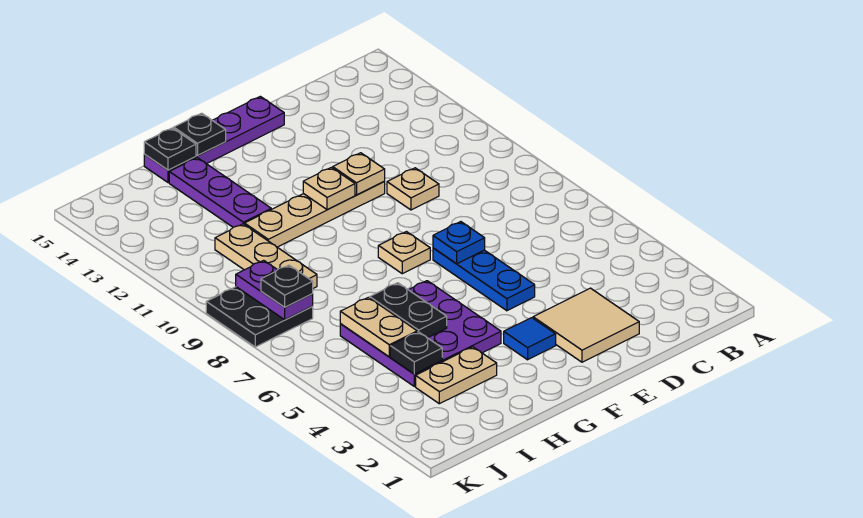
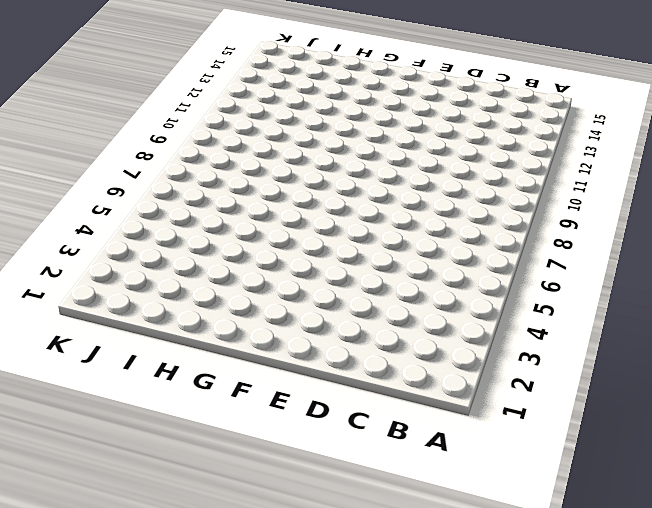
none -> tan tile D2:E3 level 1
none -> tan plate D10 level 1
none -> blue plate E5:E7 level 1

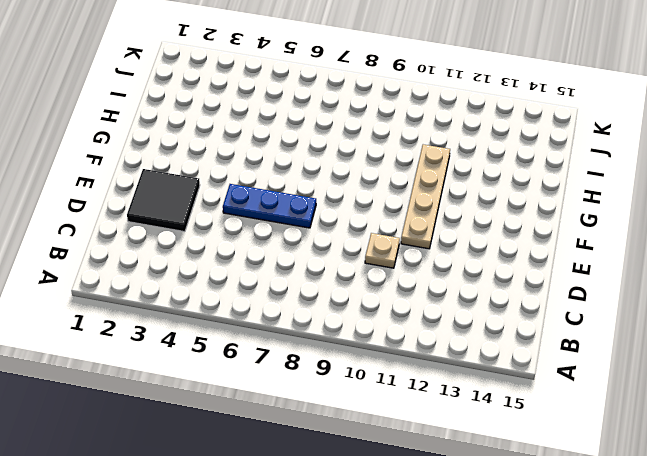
black tile D2:E3 level 1 -> tan tile D2:E3 level 1
none -> purple plate E15:H15 level 1
none -> blue tile F3 level 1
none -> tan plate F8 level 1

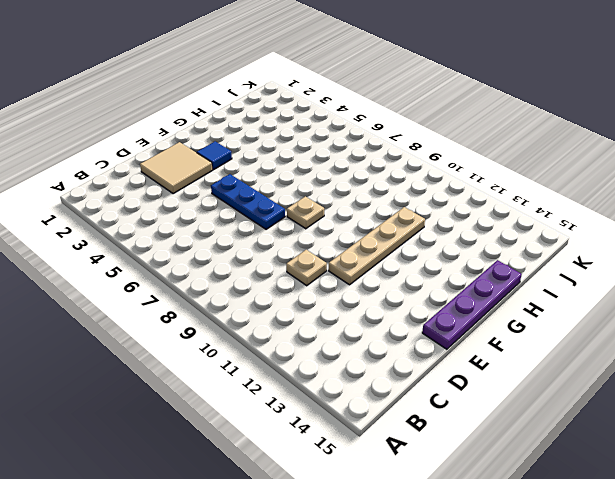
none -> purple plate G4:I6 level 1
none -> tan plate H3:I3 level 1
none -> purple plate H12:H14 level 1

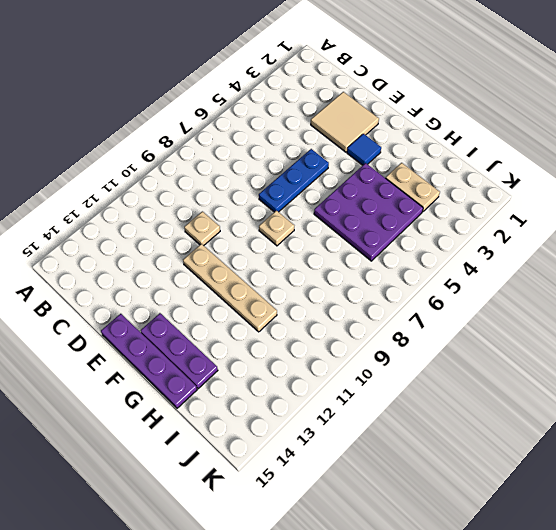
purple plate F14:H14 level 1 -> purple plate H12:H14 level 1
none -> tan plate I9:I11 level 1
none -> black plate J8:K9 level 1
none -> blue plate E7 level 2

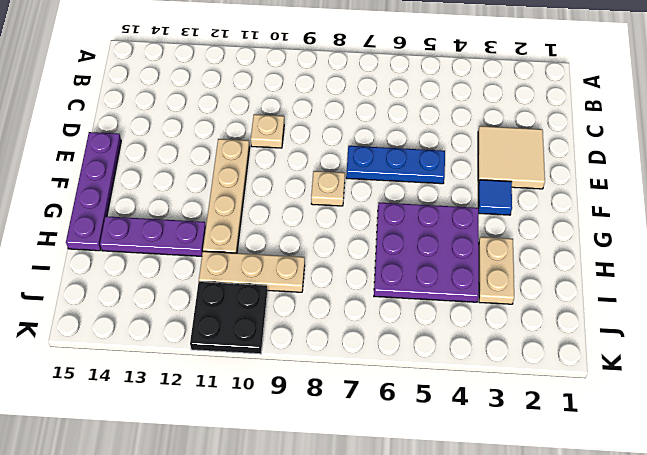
black plate J10:K11 level 1 -> black plate J8:K9 level 1
none -> blue plate E7 level 2
none -> tan plate E11 level 2
none -> tan plate F11 level 2

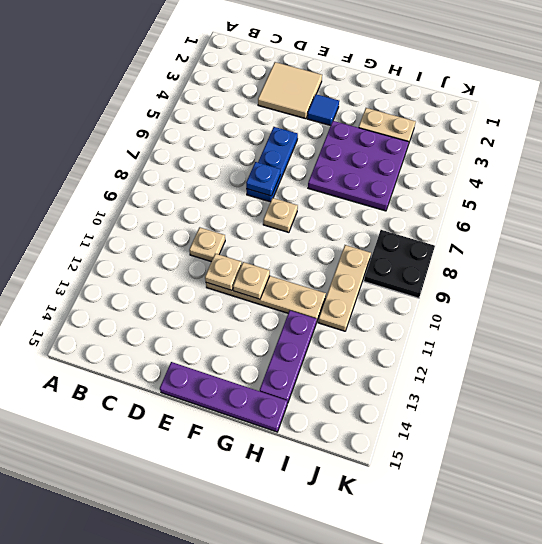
none -> black plate G15 level 2
none -> black plate H5:H6 level 2
none -> black plate H15 level 2

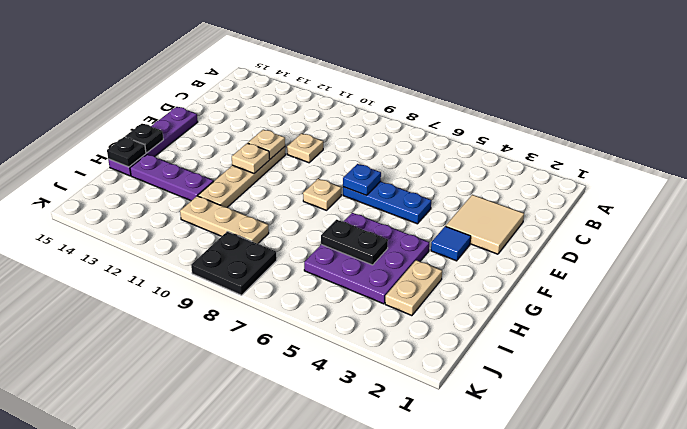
none -> black plate I4 level 2
none -> tan plate I5:I6 level 2
none -> purple plate J8:J9 level 2

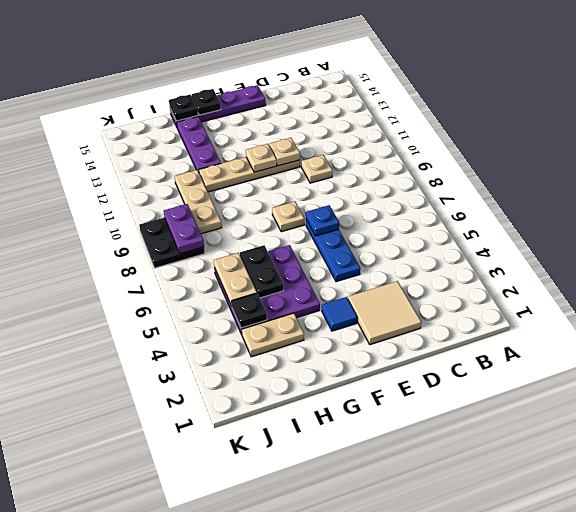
none -> black plate J8 level 3

